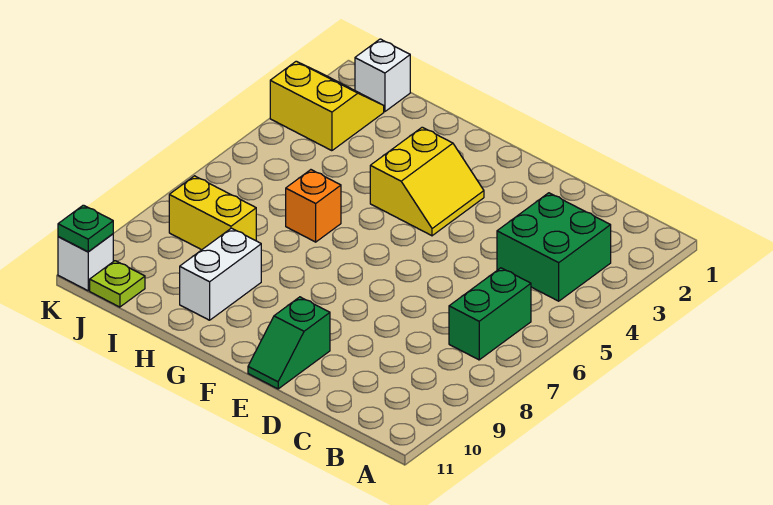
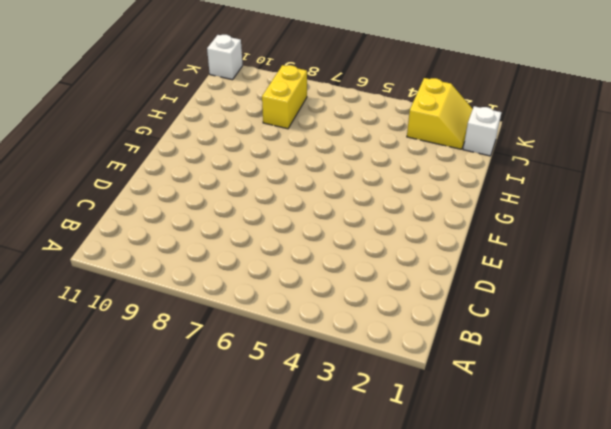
none -> green brick B3:C4 level 1
none -> green brick B6:B7 level 1
none -> green slope E10:E11 level 1 top 10

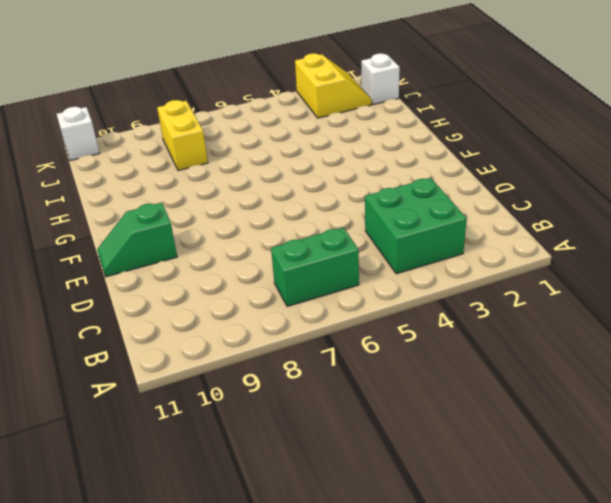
none -> yellow slope F3:G4 level 1 top G
none -> orange brick H6 level 1
none -> white brick H9:H10 level 1

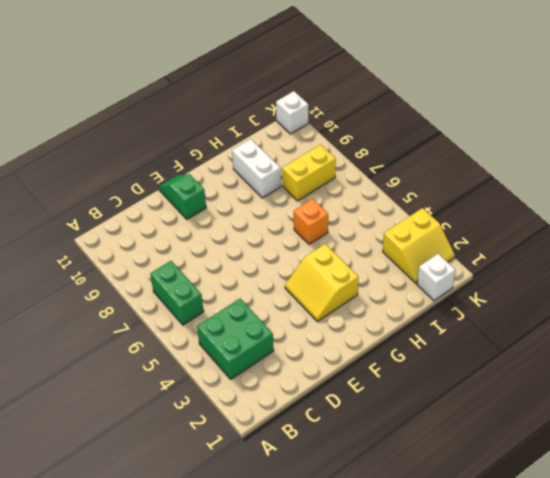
none -> lime plate J11 level 1
none -> green plate K11 level 2

